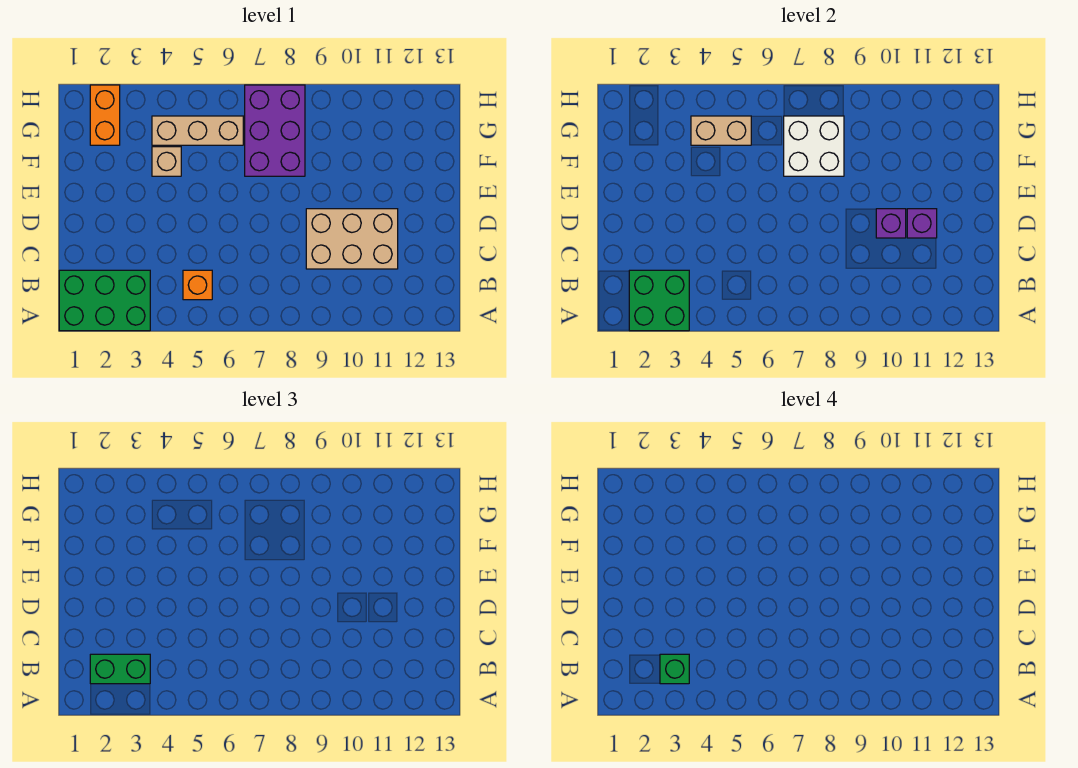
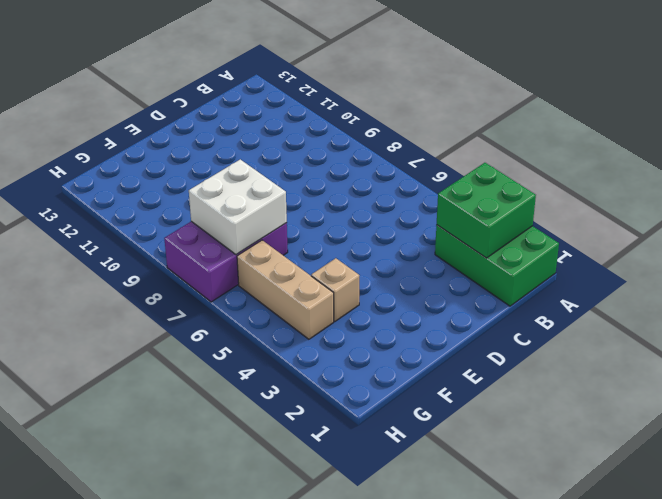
none -> orange brick B5 level 1
none -> tan brick C9:D11 level 1
none -> orange brick G2:H2 level 1

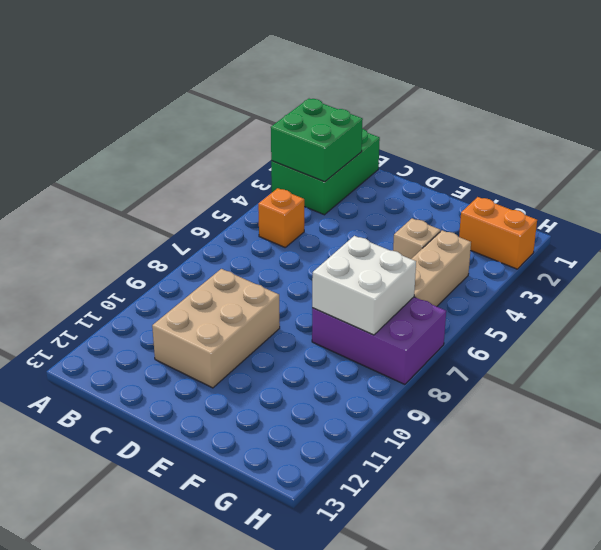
none -> purple brick D10 level 2
none -> purple brick D11 level 2
none -> tan brick G4:G5 level 2

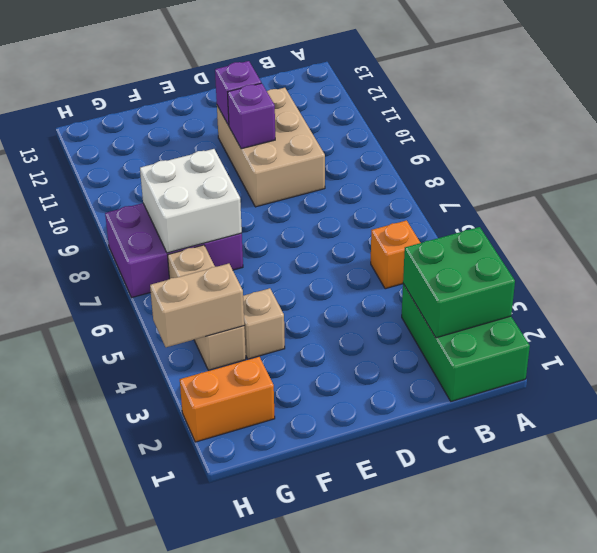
tan brick G4:H4 level 2 -> tan brick G4:G5 level 2
none -> green brick B2:B3 level 3
none -> green brick B3 level 4

